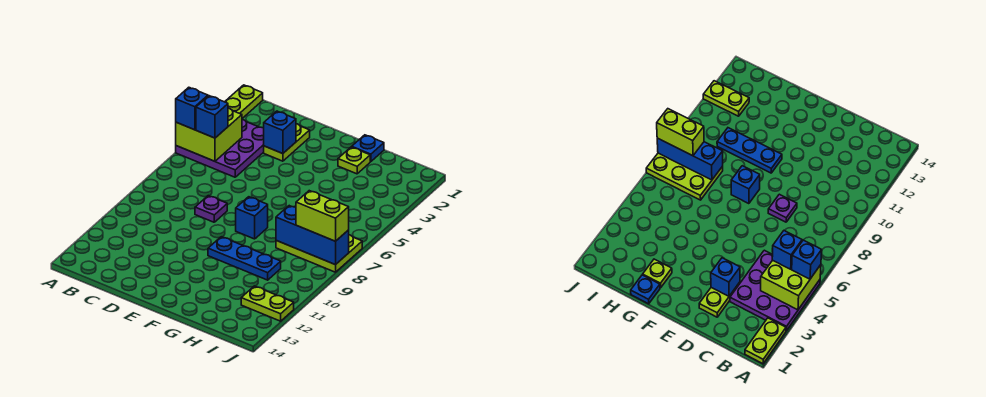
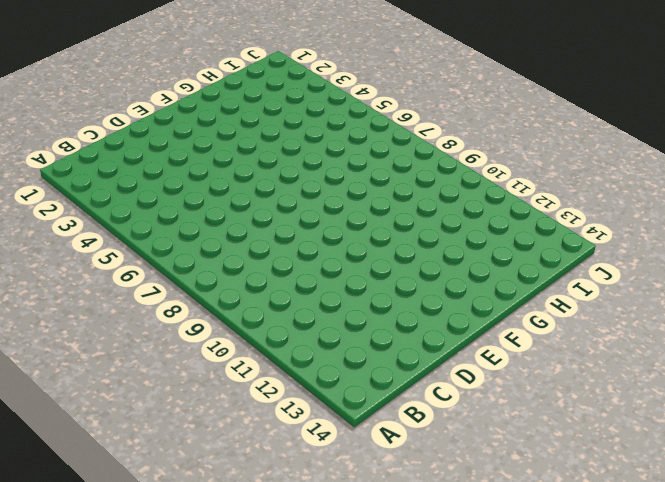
none -> lime plate A1:A2 level 1
none -> purple plate A3:C5 level 1
none -> lime plate D2:D3 level 1

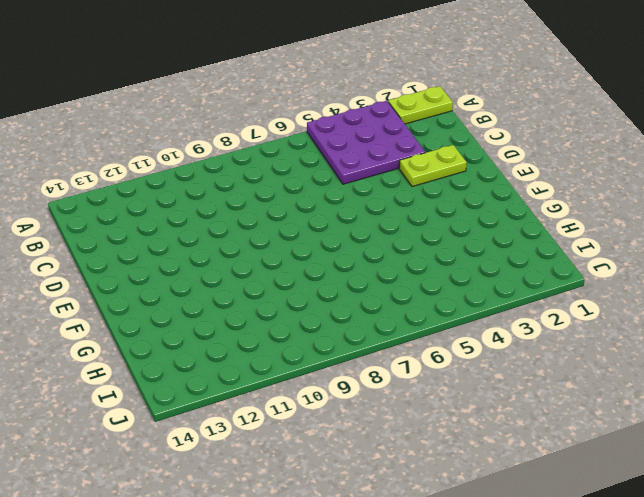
none -> purple plate D8 level 1
none -> blue brick F8 level 1
none -> blue plate F10:H10 level 1

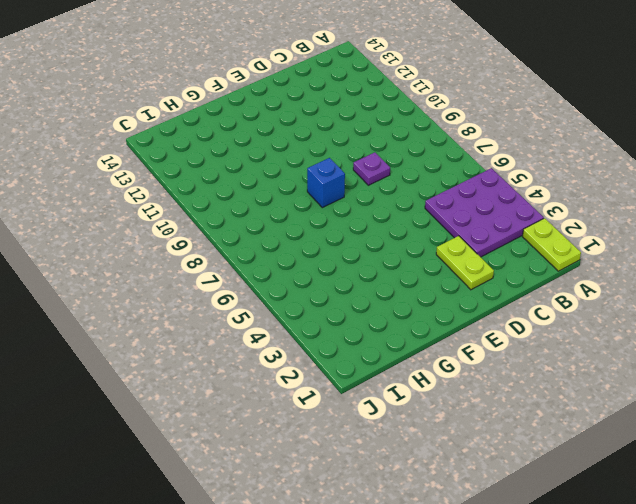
none -> blue plate F10:H10 level 1
none -> blue plate G1 level 1
none -> lime plate G2 level 1

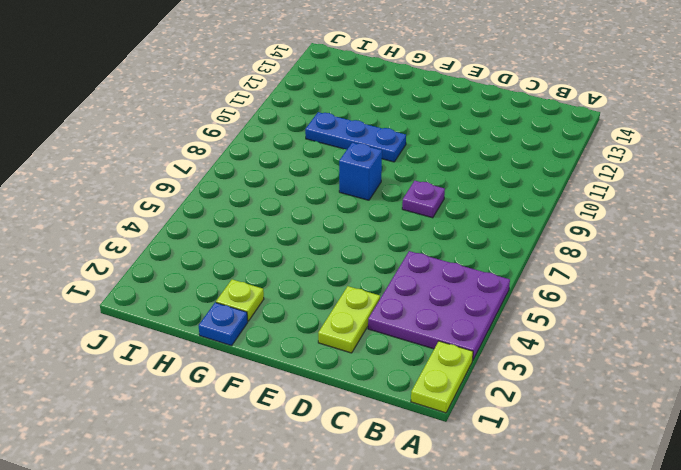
none -> lime plate H7:J8 level 1
none -> lime plate I12:J12 level 1
none -> lime brick A4:B5 level 2

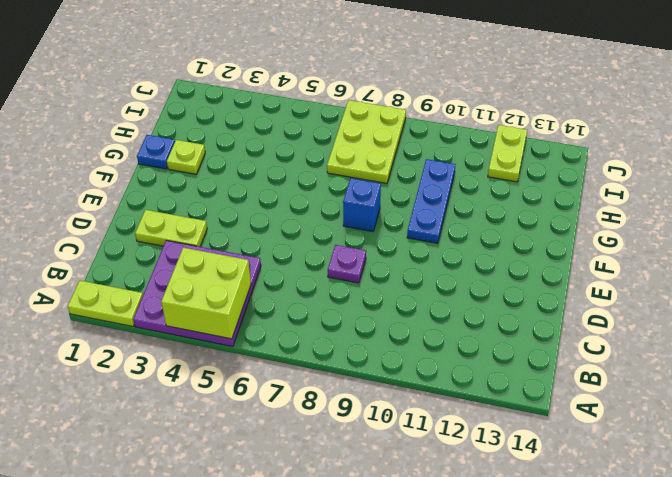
none -> blue brick D3 level 2
none -> blue brick H8:J8 level 2
none -> blue brick A5 level 3

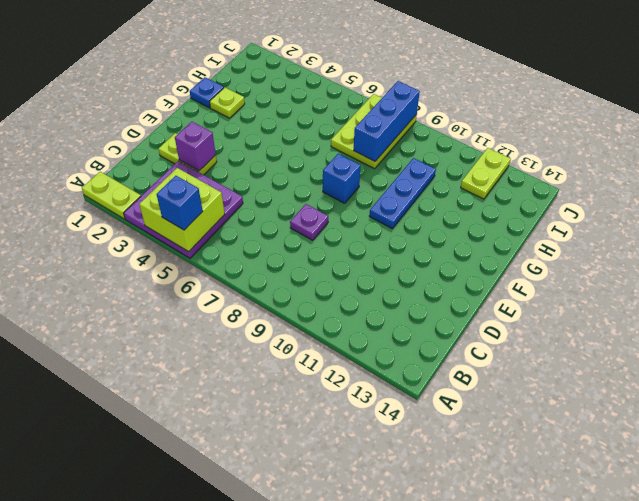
purple brick D3 level 2 -> blue brick D3 level 2
none -> blue brick B5 level 3
none -> lime brick I8:J8 level 3

